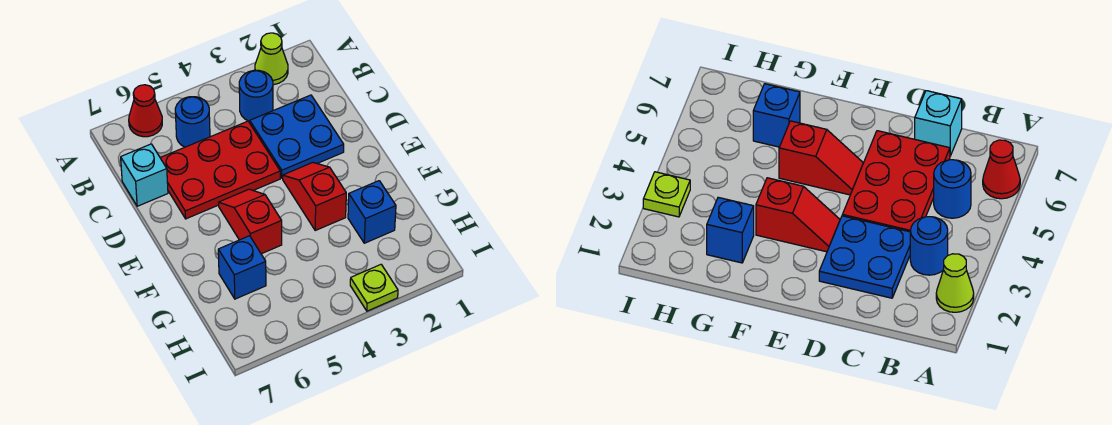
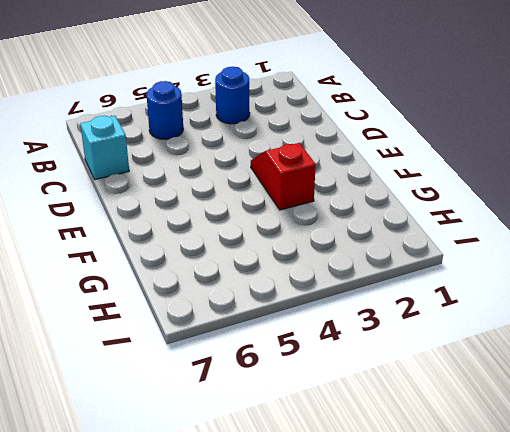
none -> lime cone A2 level 1
none -> red cone A6 level 1
none -> blue plate C2:D3 level 1

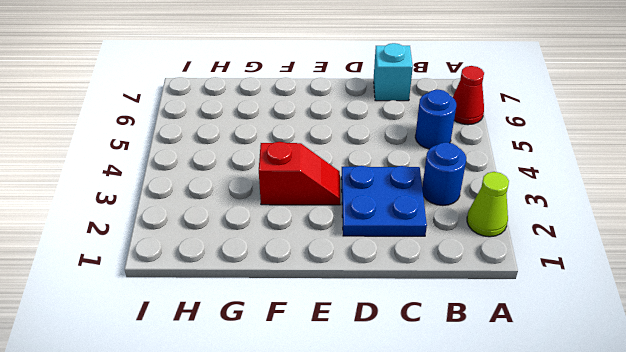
none -> red plate C4:D6 level 1
none -> red slope E5:F5 level 1 top F
none -> blue brick G2 level 1

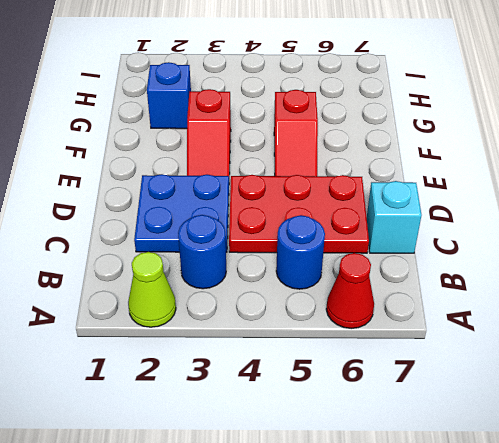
none -> blue brick G6 level 1
none -> lime plate I3 level 1

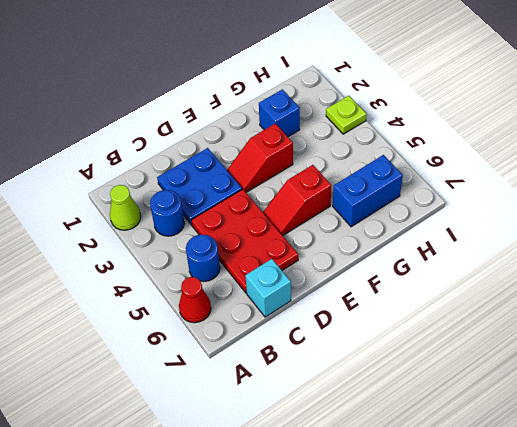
blue brick G6:H6 level 1 -> blue brick G6 level 1

